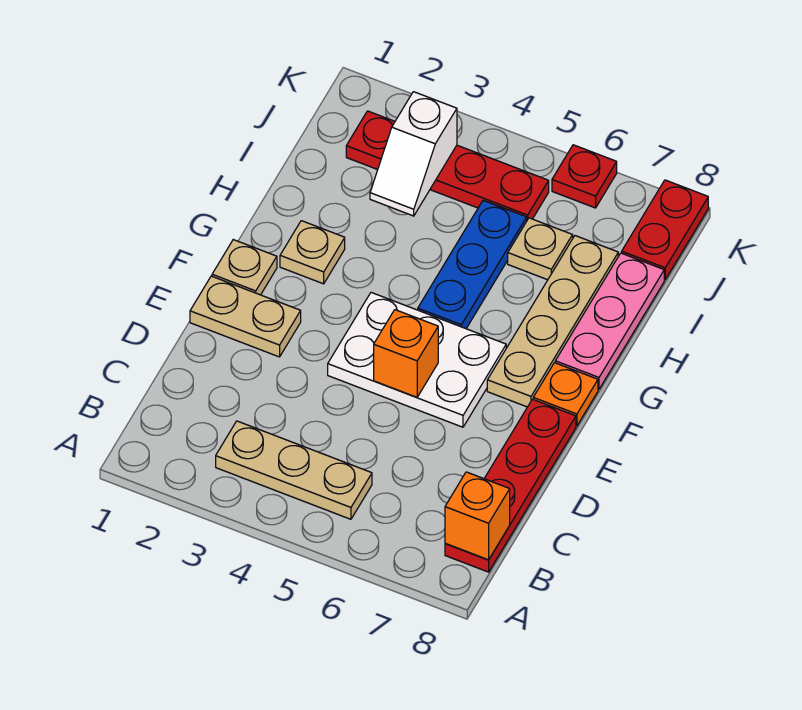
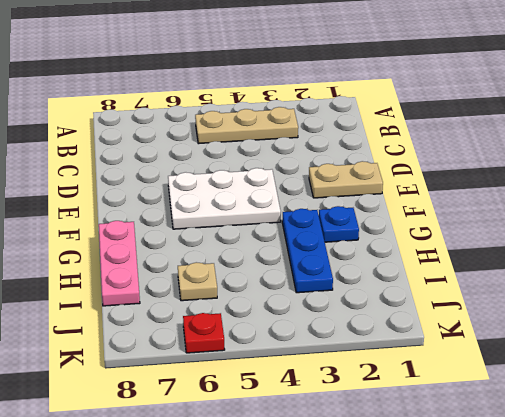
blue plate G2 level 1 -> tan plate G2 level 1
blue plate G3:I3 level 1 -> blue plate G5:I5 level 1
none -> red plate B8:E8 level 1
none -> tan plate F1 level 1
none -> tan plate F7:I7 level 1

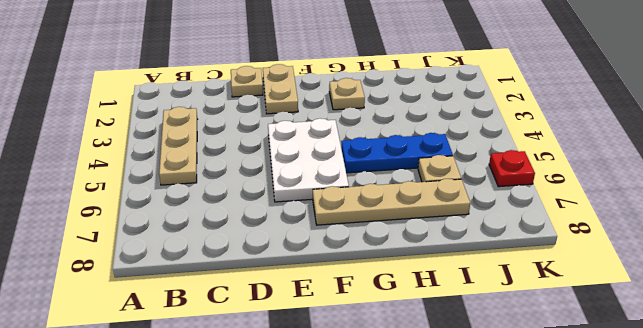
tan plate D1 level 1 -> tan plate F1 level 1
none -> red plate B8:E8 level 1
none -> orange plate F8 level 1
none -> pink plate G8:I8 level 1

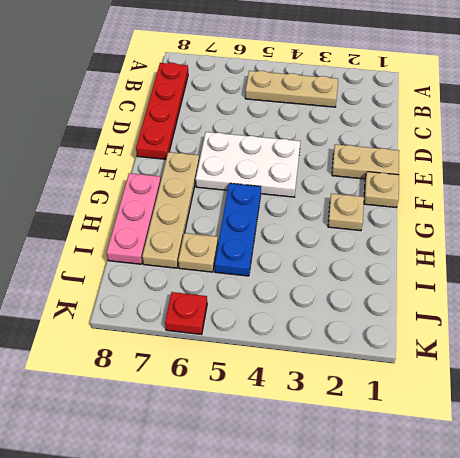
none -> orange plate F8 level 1
none -> red plate J2:J5 level 1
none -> red plate J8:K8 level 1

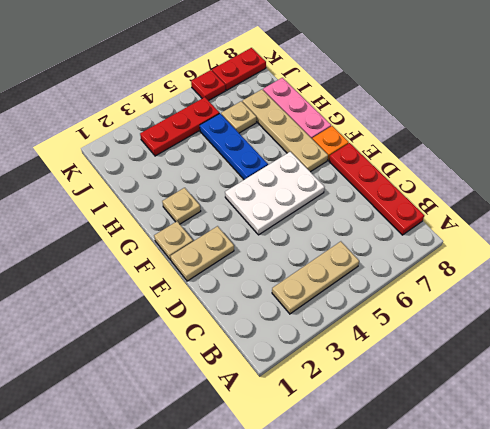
red plate J3:J5 level 1 -> red plate J2:J5 level 1
red plate K7:K8 level 1 -> red plate J8:K8 level 1
none -> orange brick B8 level 2
none -> orange brick E5 level 2
none -> white slope I3:J3 level 2 top J

